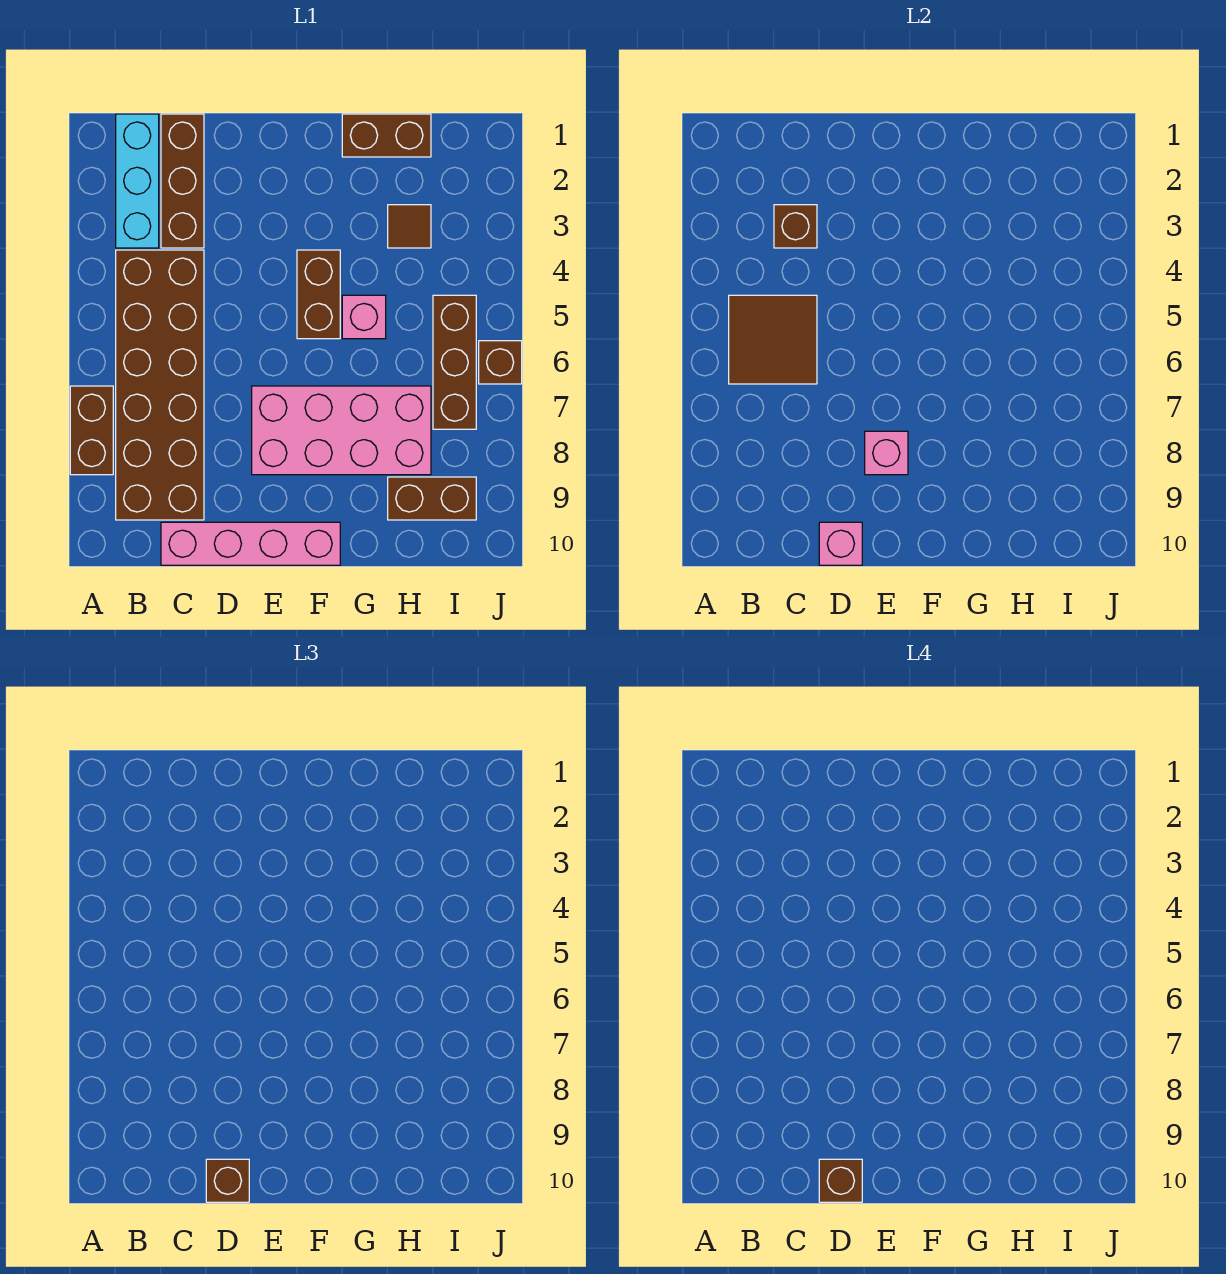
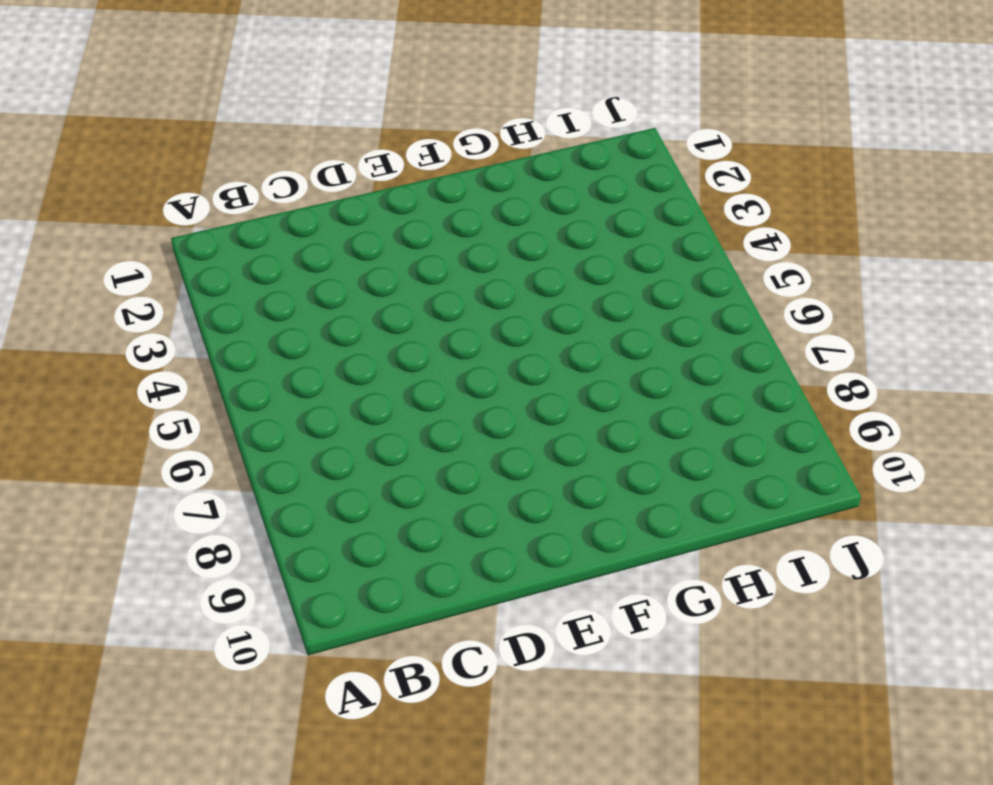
none -> brown brick A7:A8 level 1
none -> cyan brick B1:B3 level 1
none -> brown brick B4:C9 level 1

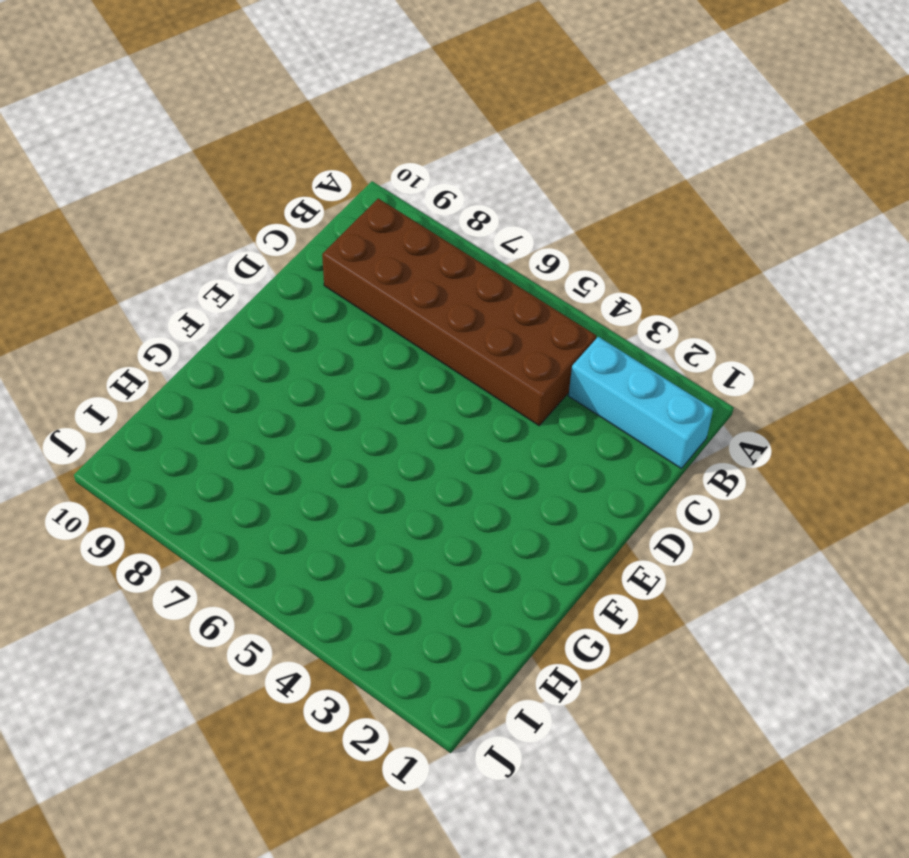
none -> brown brick A7:A8 level 1
none -> brown brick C1:C3 level 1
none -> pink brick C10:F10 level 1

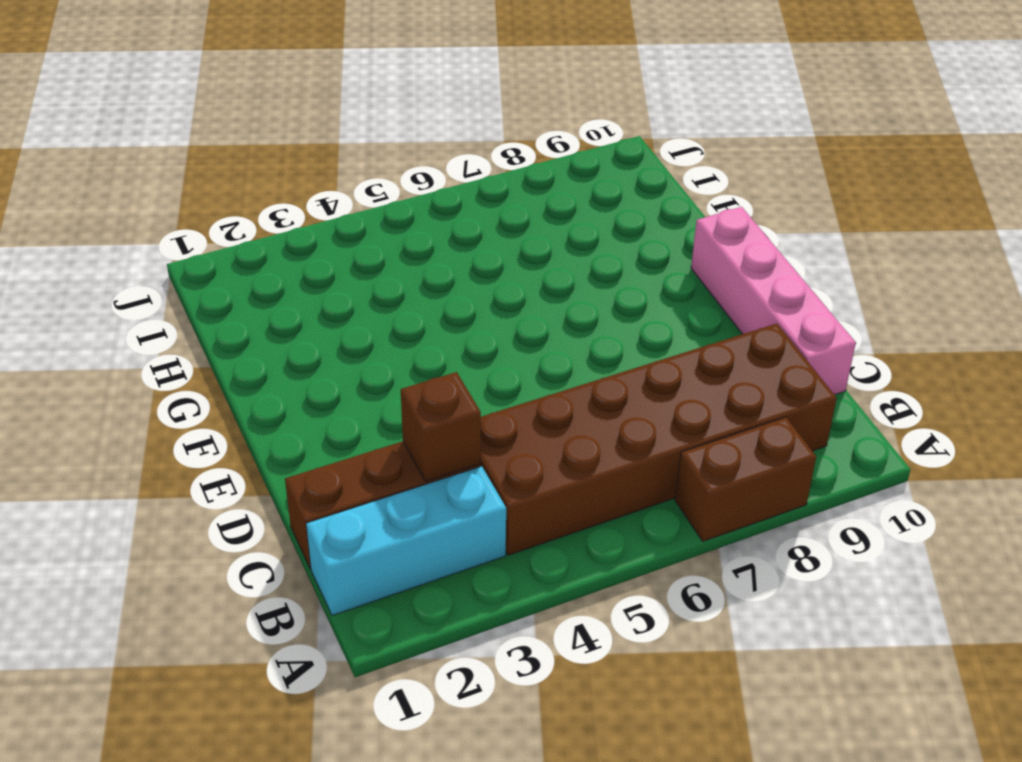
none -> pink brick E7:H8 level 1
none -> brown brick F4:F5 level 1
none -> brown brick G1:H1 level 1

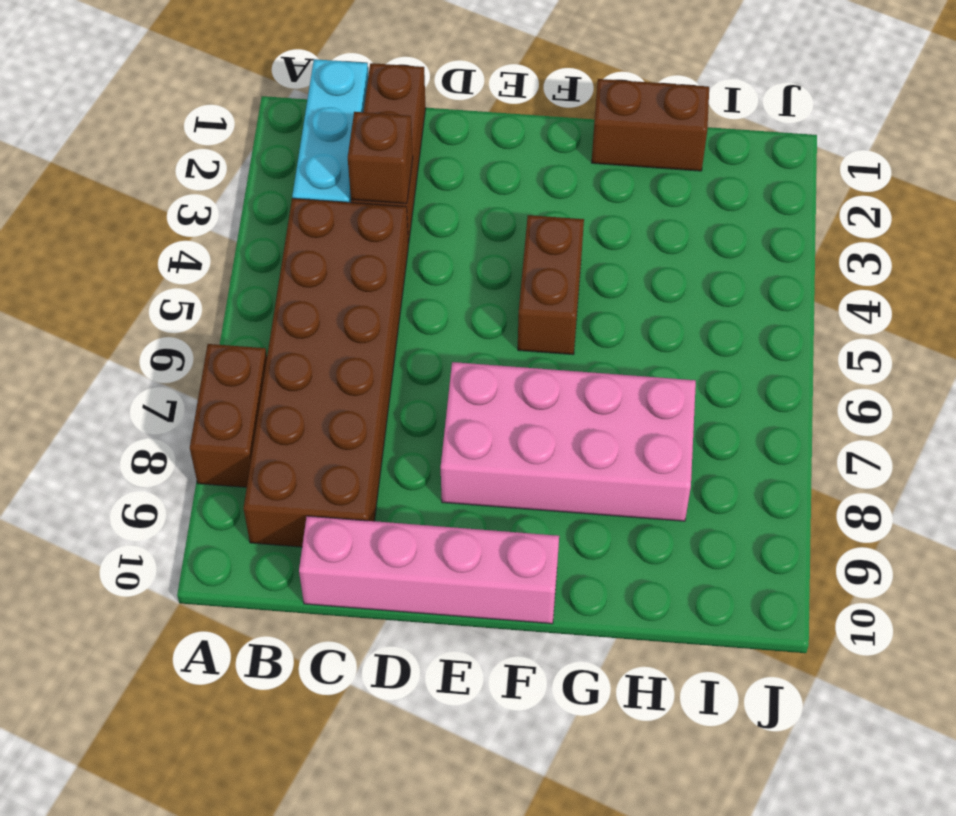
none -> pink brick G5 level 1
none -> brown tile H3 level 1
none -> brown brick H9:I9 level 1

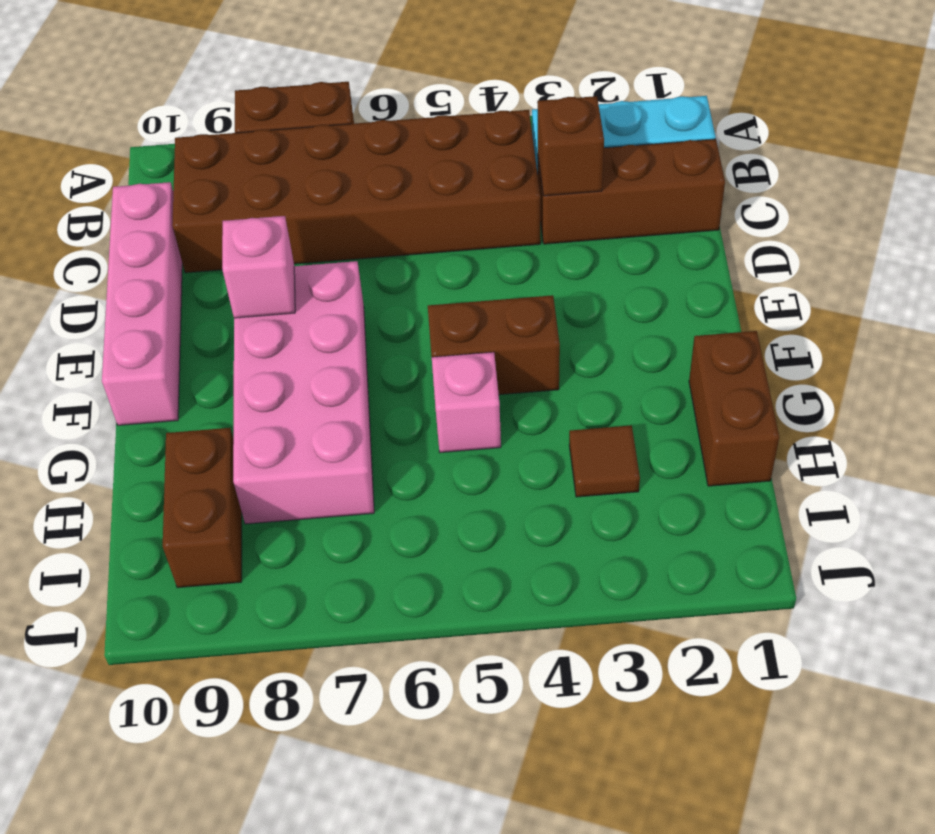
none -> brown brick I5:I7 level 1
none -> brown brick J6 level 1
none -> brown tile B5:C6 level 2

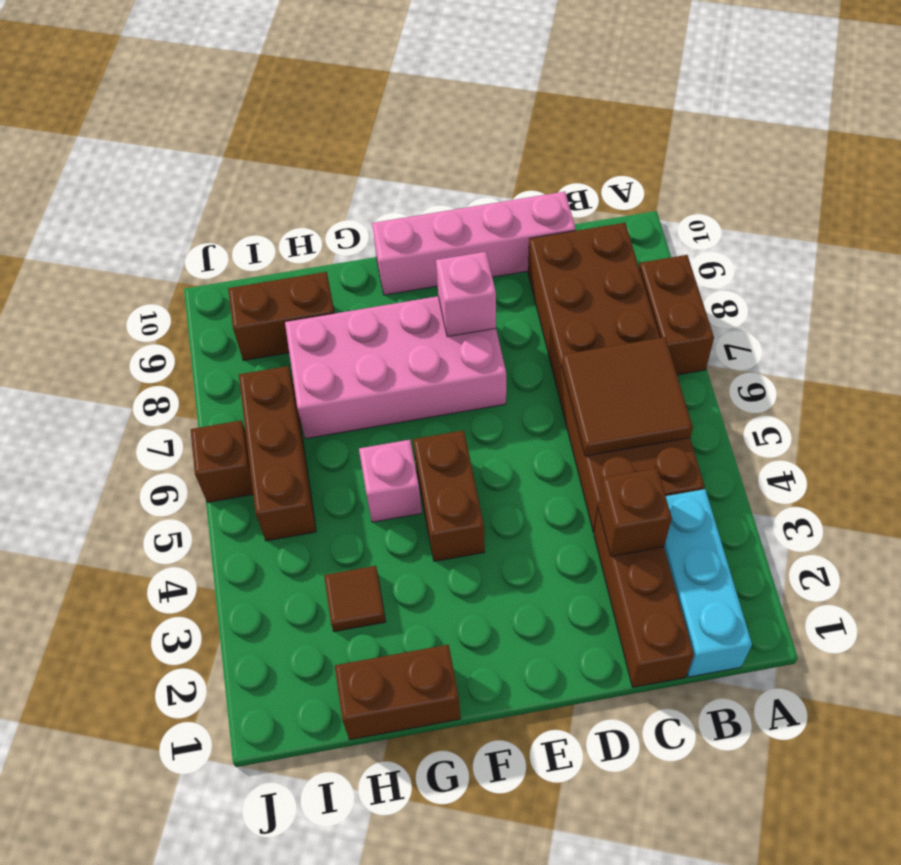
none -> pink brick D10 level 2
none -> brown brick D10 level 3
none -> brown brick D10 level 4

